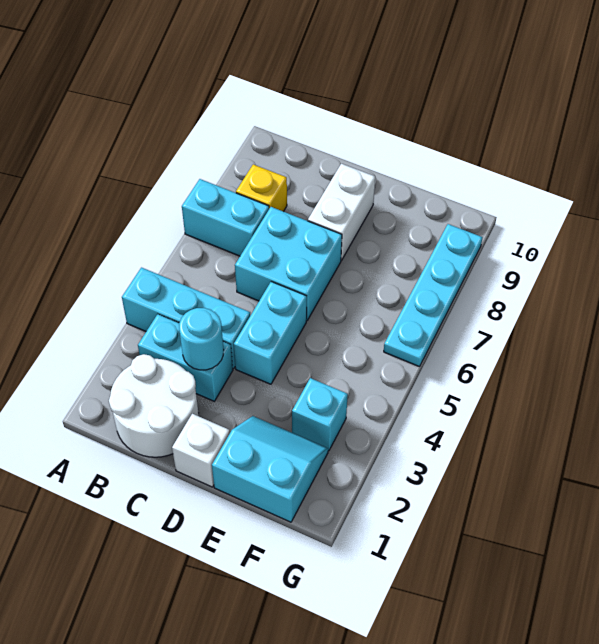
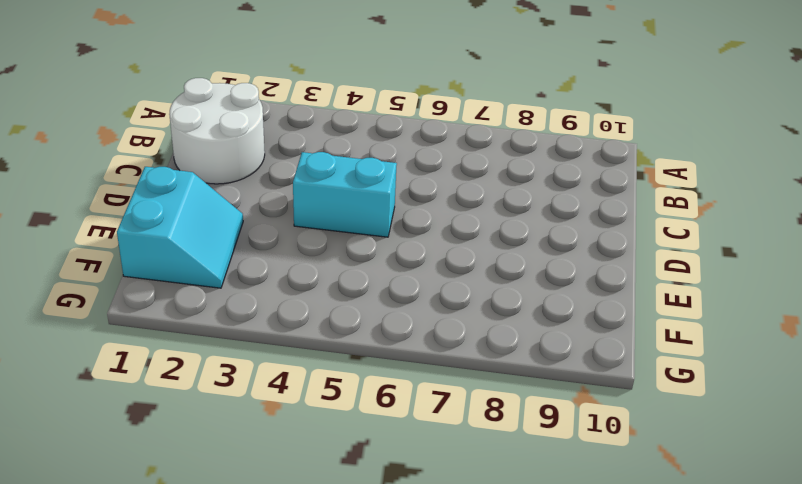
none -> cyan brick A4:C4 level 1
none -> cyan brick A7:B7 level 1
none -> cyan brick B3:C3 level 1

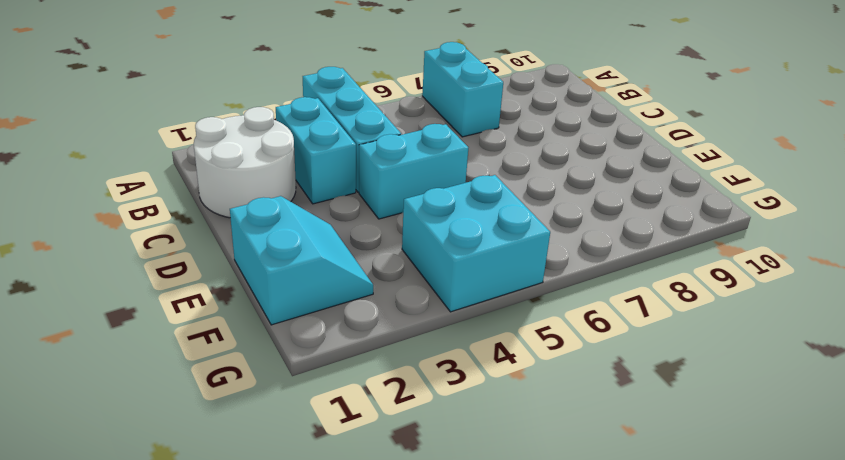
cyan brick F4:G5 level 1 -> cyan brick C6:D7 level 1
none -> yellow brick B8 level 1
none -> white brick D1 level 1
none -> white brick D8:D9 level 1

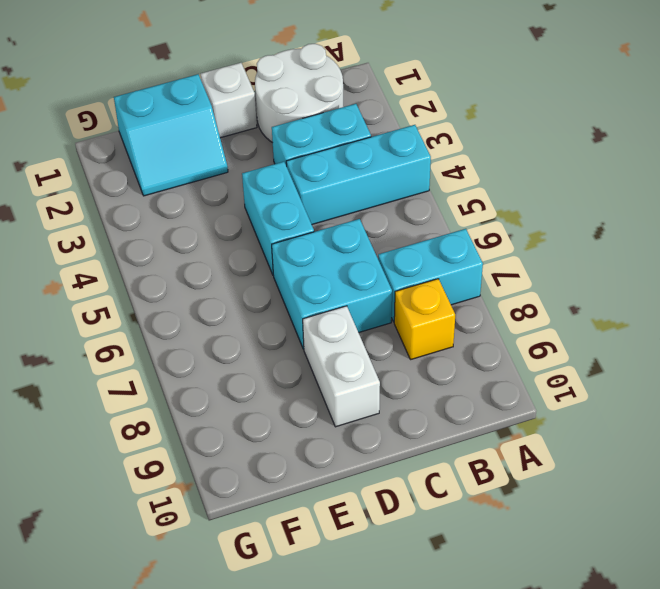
none -> cyan brick F3 level 1
none -> cyan plate G6:G9 level 1
none -> cyan round brick C3 level 2

